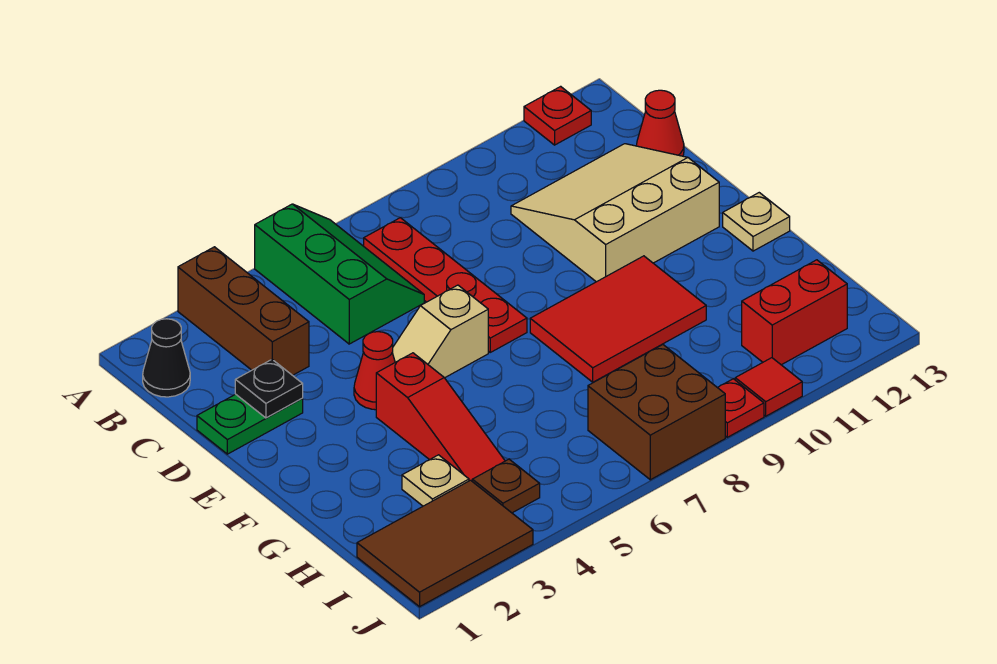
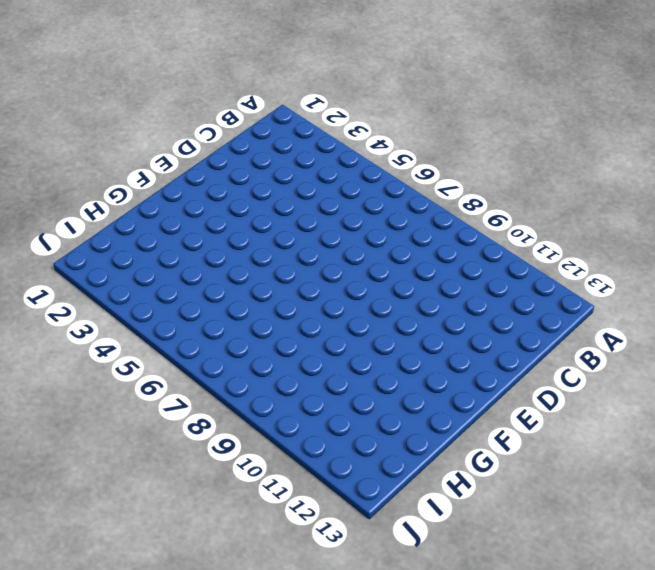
none -> brown brick A3:C3 level 1
none -> green slope A5:C6 level 1 top 5
none -> red plate A12 level 1

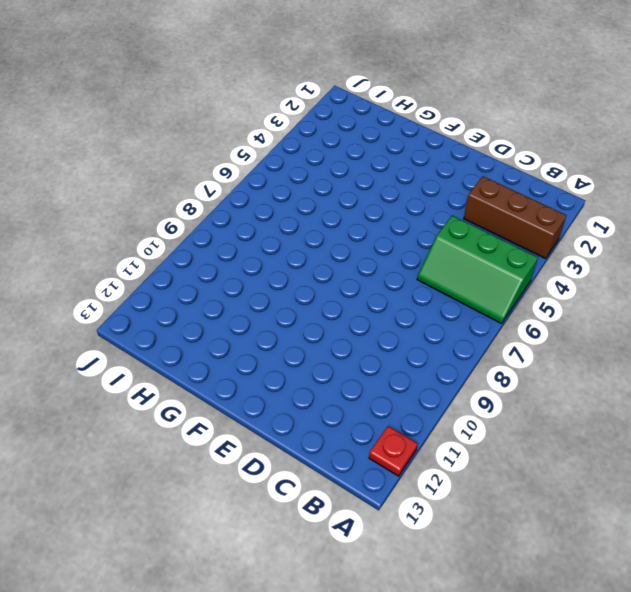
none -> black cone B1 level 1
none -> red plate B7:E7 level 1
none -> tan slope C10:E12 level 1 top E

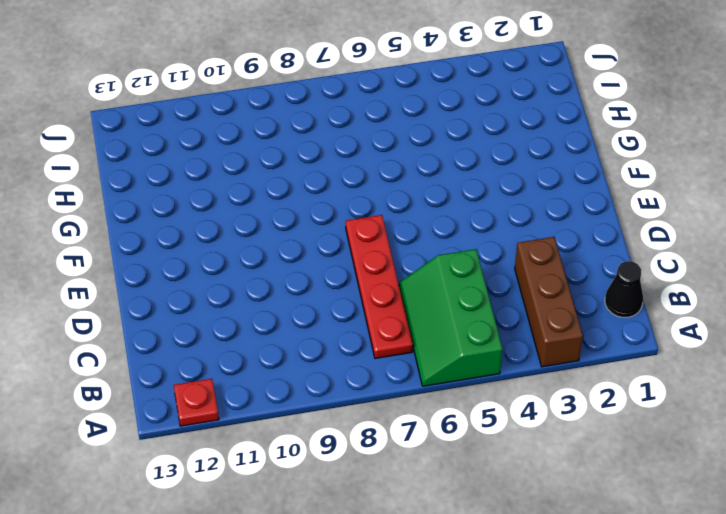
none -> tan slope C10:E12 level 1 top E
none -> red cone C13 level 1
none -> green plate D1:D2 level 1

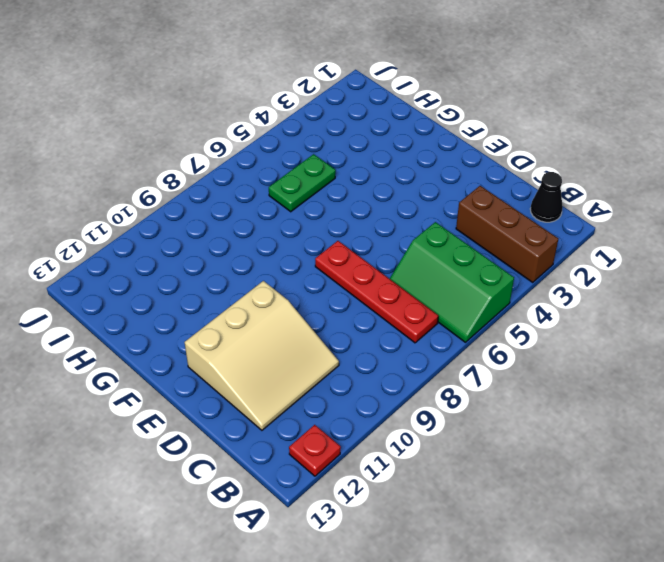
green plate H5:H6 level 1 -> green plate D1:D2 level 1
none -> red cone C13 level 1
none -> red cone E4 level 1
none -> tan slope E5:E6 level 1 top 6

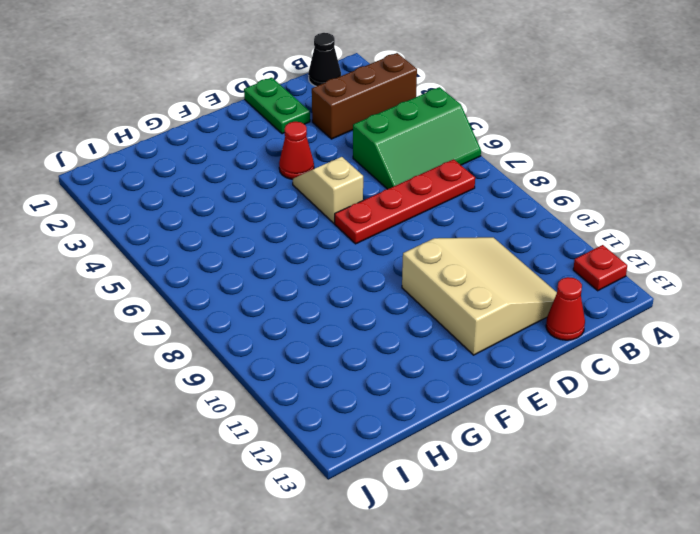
none -> red slope F4:H4 level 1 top F
none -> red tile F8:G10 level 1
none -> tan plate F13 level 1

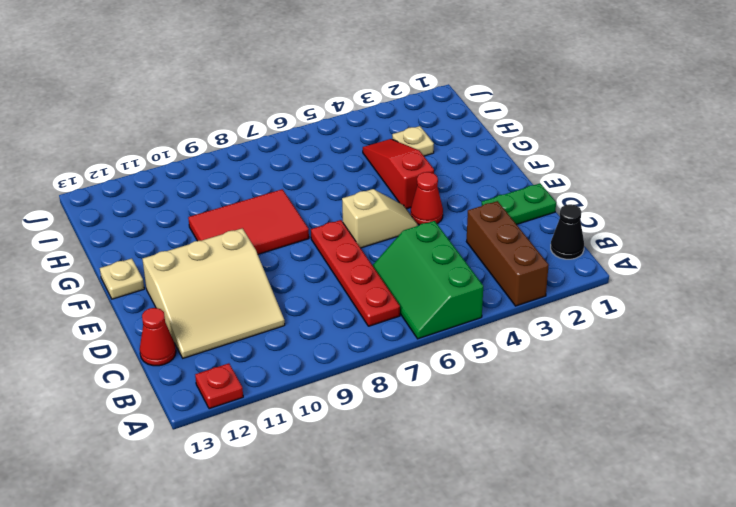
none -> brown tile I1:J3 level 1
none -> brown plate I4 level 1
none -> brown brick I7:J8 level 1

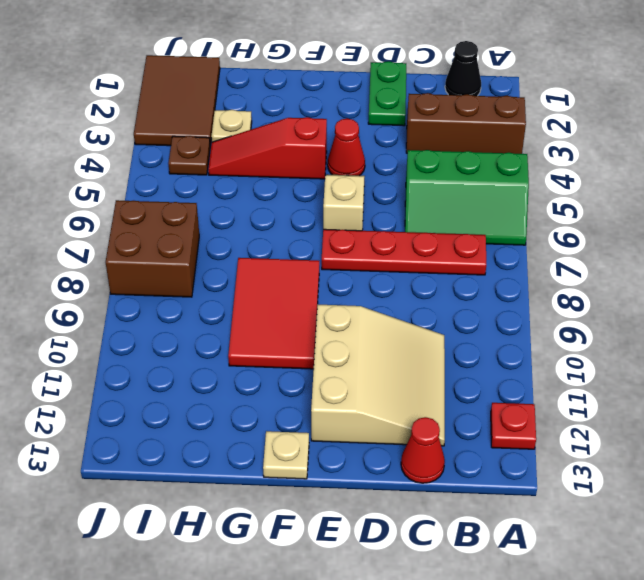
none -> red brick I11:I12 level 1
none -> red plate J9 level 1
none -> red tile J10 level 1

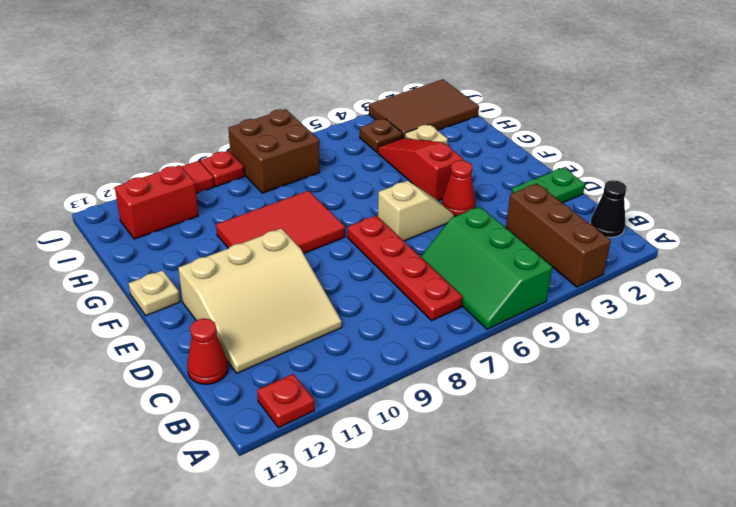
none -> black plate D2 level 2

